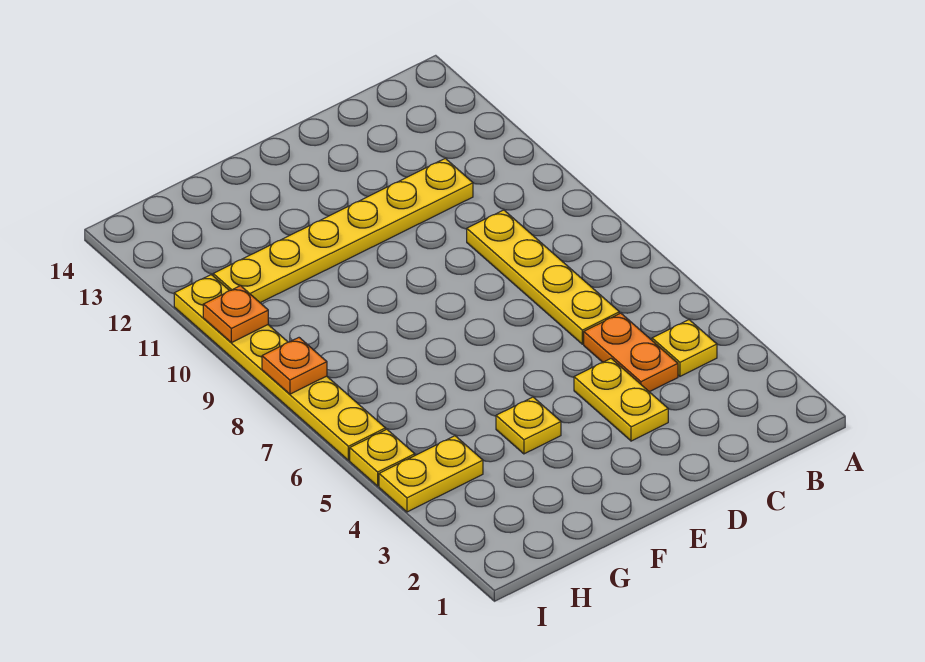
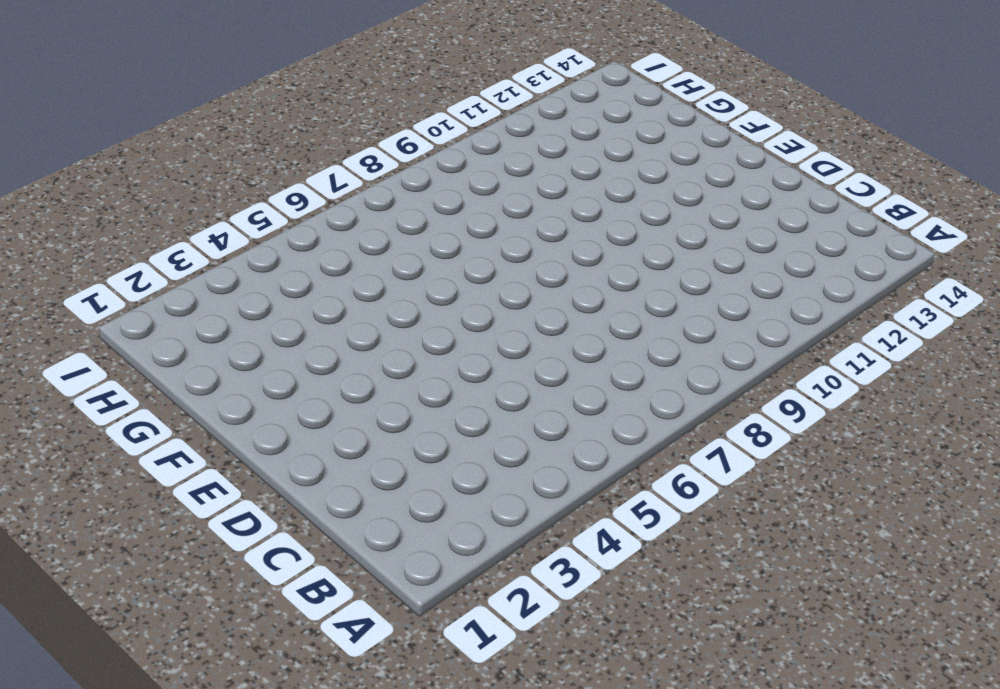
none -> yellow plate B4 level 1
none -> orange plate C4:C5 level 1

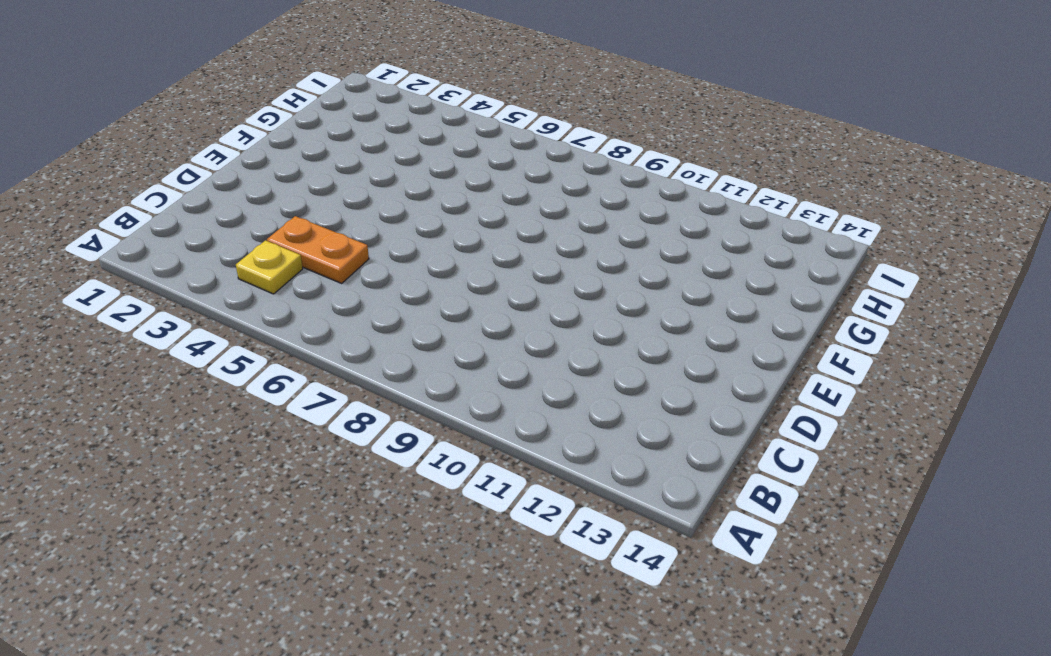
none -> yellow plate C6:C9 level 1
none -> yellow plate C11:H11 level 1

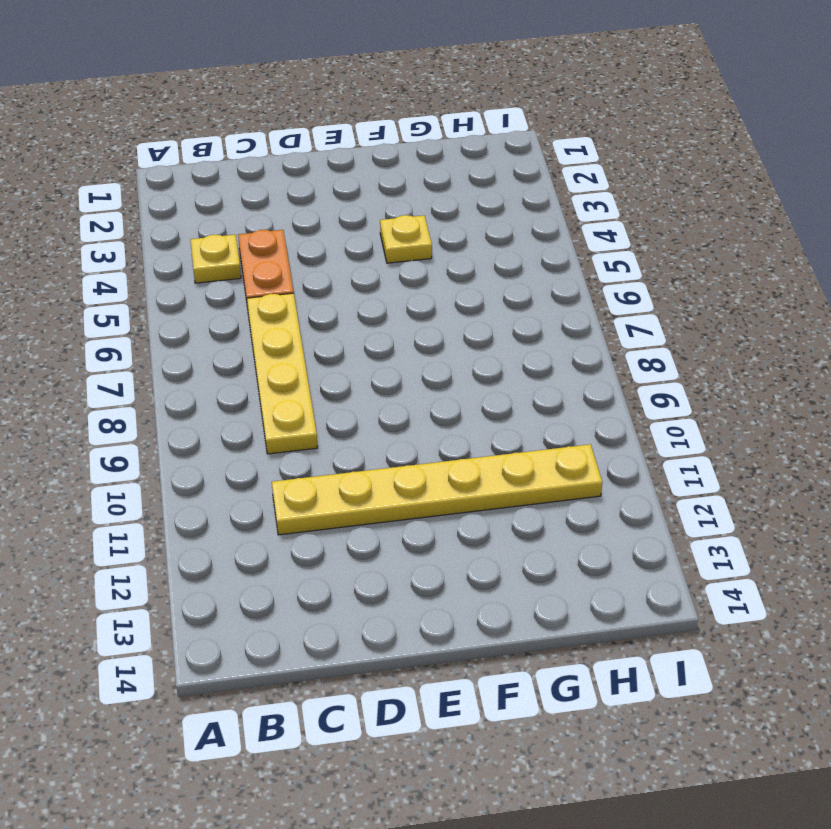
none -> yellow plate D3:D4 level 1
none -> yellow plate H4:I4 level 1

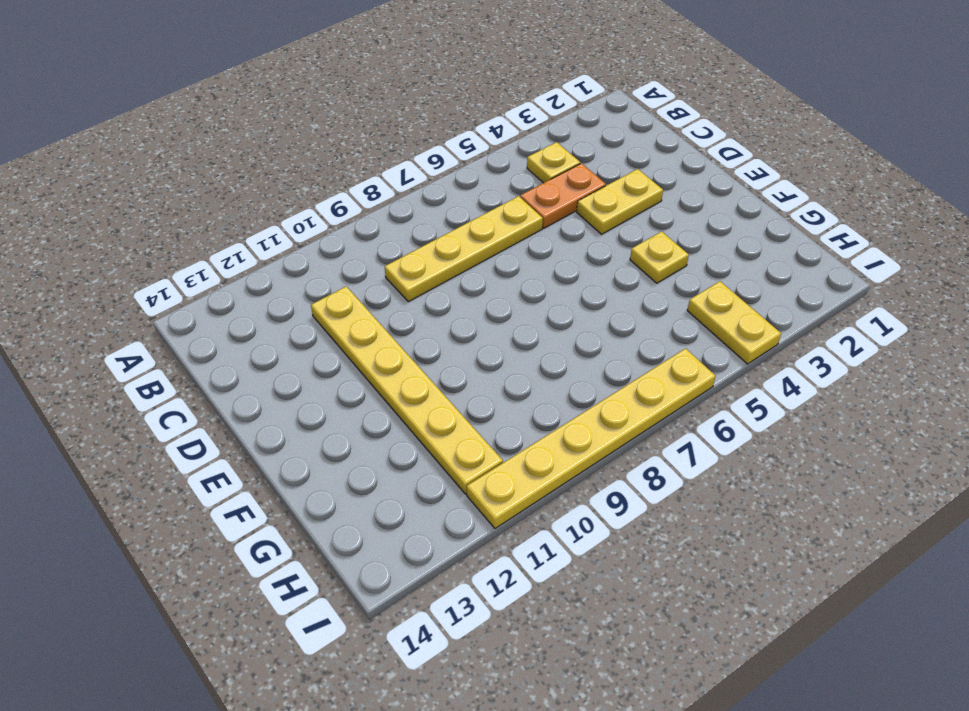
none -> yellow plate I5 level 1
none -> orange plate I8 level 2

